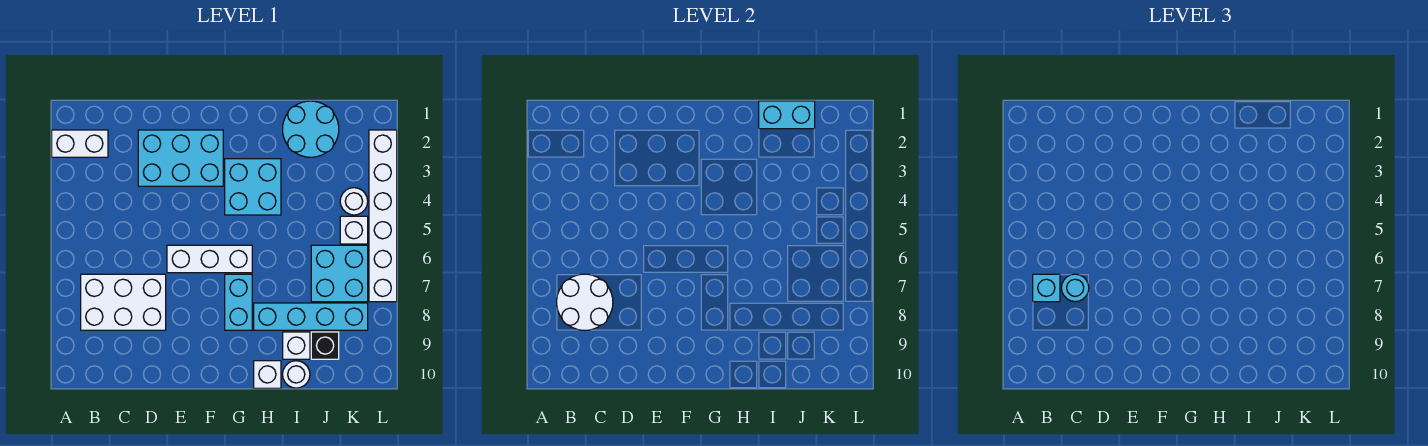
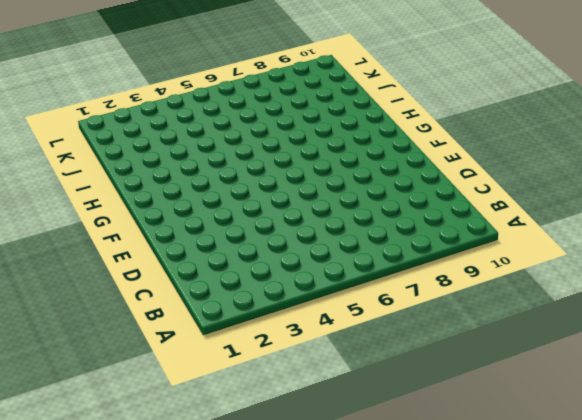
none -> white brick A2:B2 level 1
none -> white brick B7:D8 level 1
none -> cyan brick D2:F3 level 1

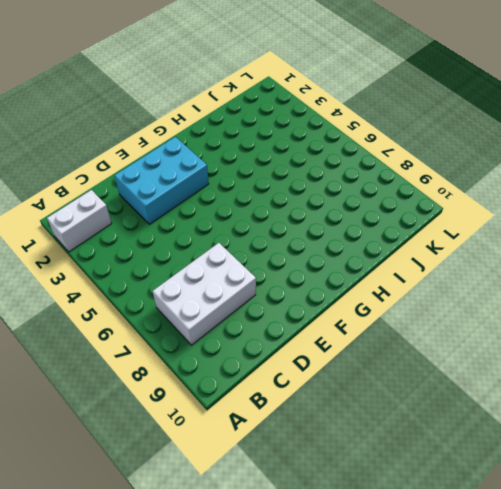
none -> white brick E6:G6 level 1
none -> cyan brick G3:H4 level 1
none -> cyan brick G7:G8 level 1

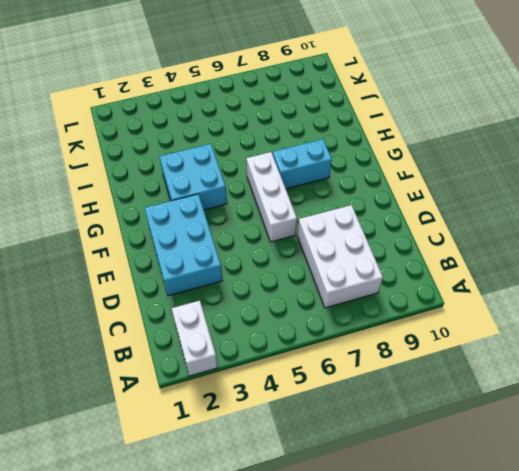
none -> cyan brick H8:K8 level 1
none -> white brick H10 level 1
none -> cyan round brick I1:J2 level 1

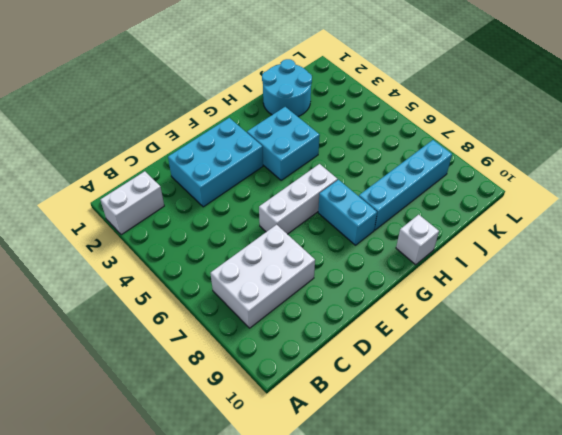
none -> white brick I9 level 1
none -> white round brick I10 level 1
none -> cyan brick J6:K7 level 1

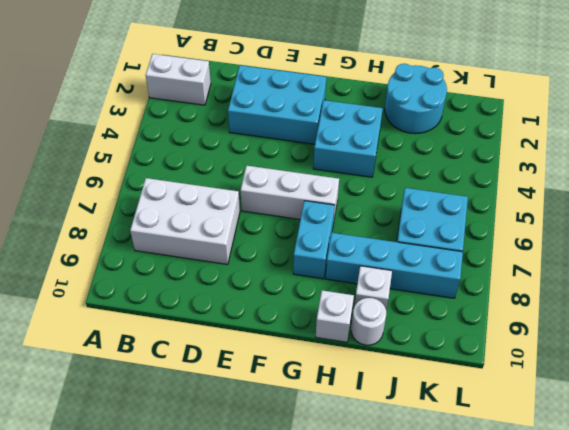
none -> black brick J9 level 1
none -> white round brick K4 level 1
none -> white brick K5 level 1

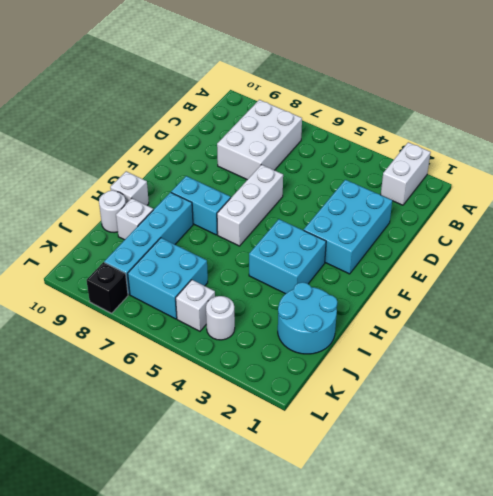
black brick L8 level 1 -> black brick J9 level 1
none -> white brick L2:L7 level 1
none -> white round brick B7:C8 level 2
none -> cyan brick I1:J1 level 2

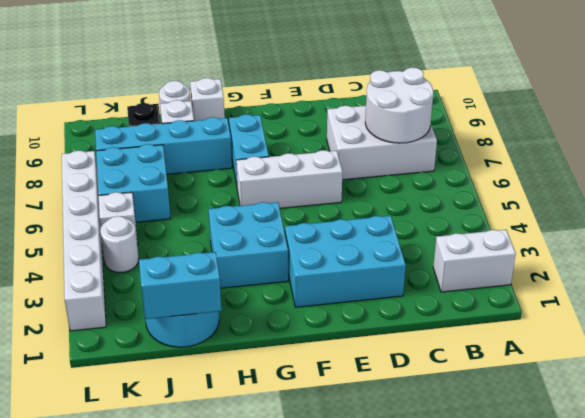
none -> cyan brick B7 level 3
none -> cyan round brick C7 level 3

